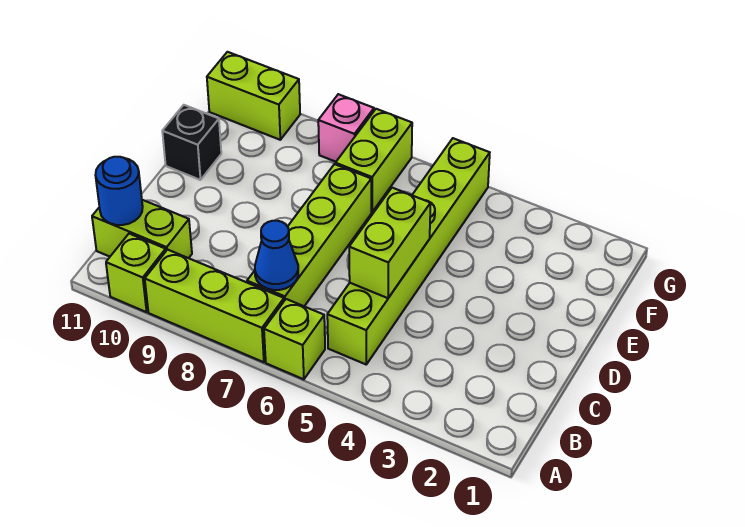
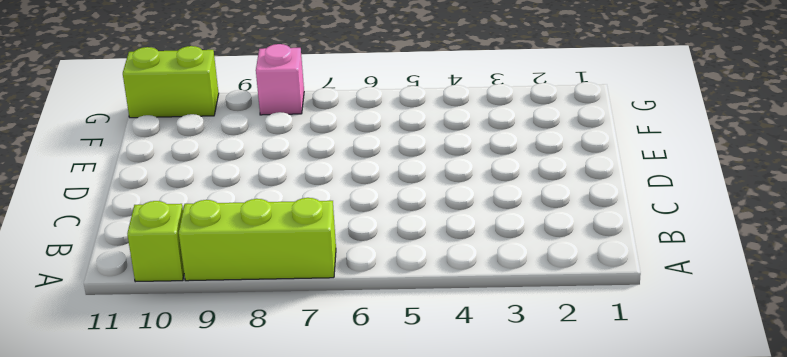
none -> lime brick A6 level 1
none -> lime brick B5:G5 level 1
none -> lime brick B7:E7 level 1

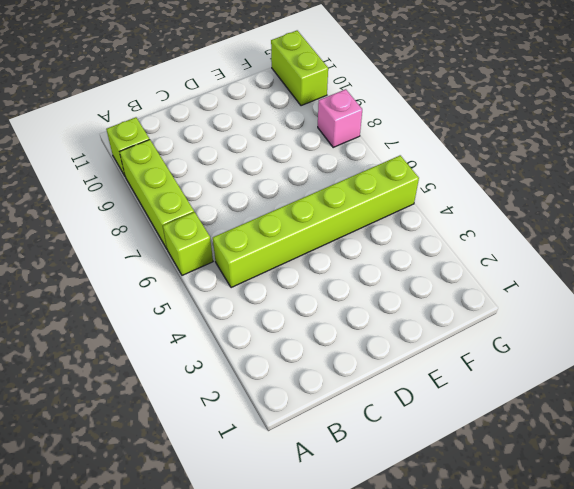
none -> lime brick B7:E7 level 1
none -> lime brick B10:B11 level 1
none -> black brick E11 level 1

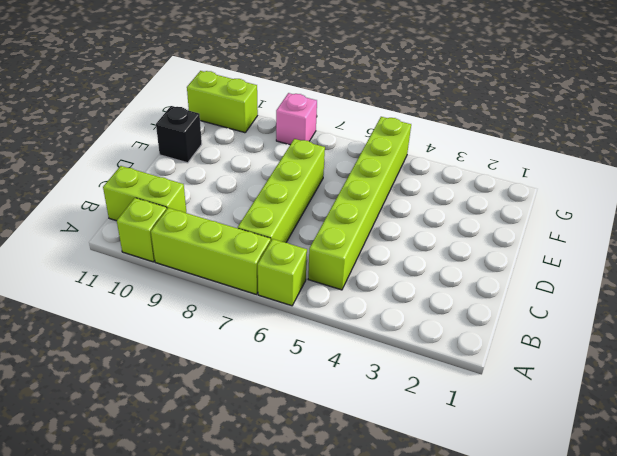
none -> lime brick F7:G7 level 1
none -> blue cone B7 level 2
none -> blue round brick B11 level 2

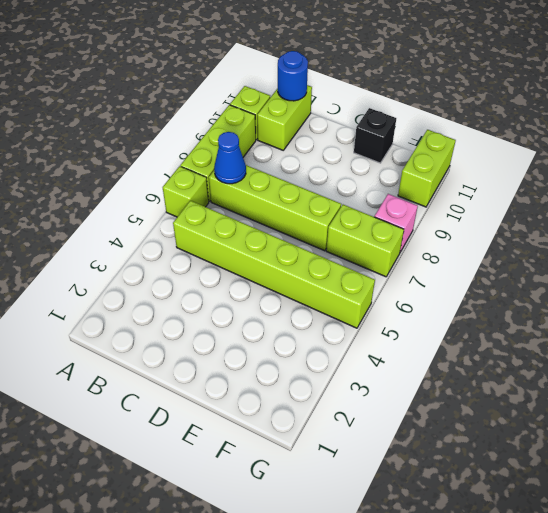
none -> lime brick C5:D5 level 2

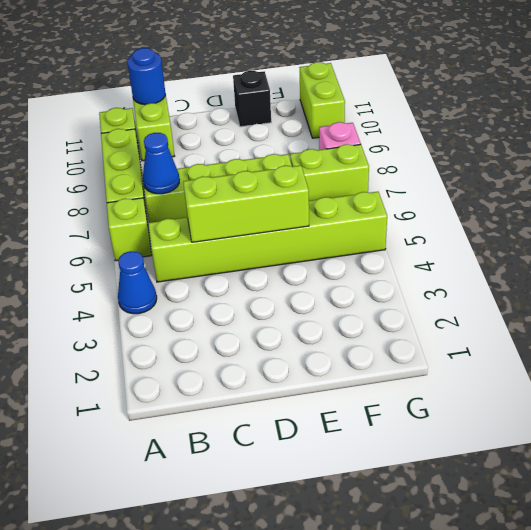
blue cone A4 level 1 -> none
lime brick C5:E5 level 2 -> lime brick C5:D5 level 2

